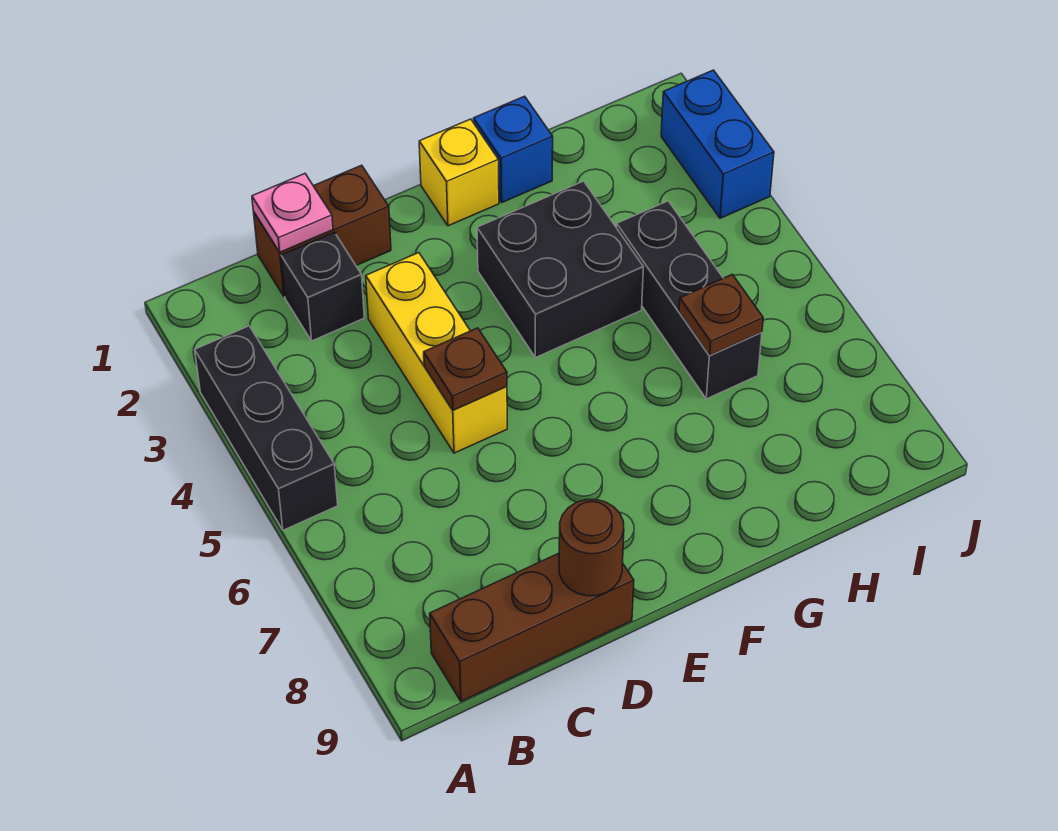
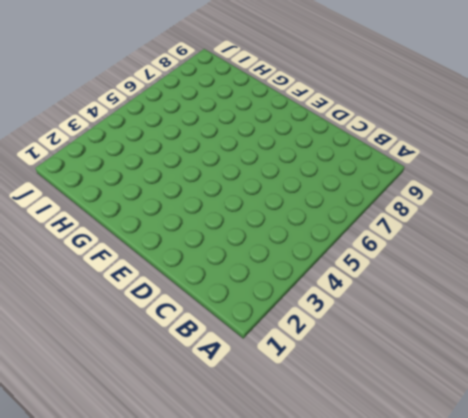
none -> black brick A3:A5 level 1
none -> brown brick B9:D9 level 1
none -> brown brick C1:D1 level 1

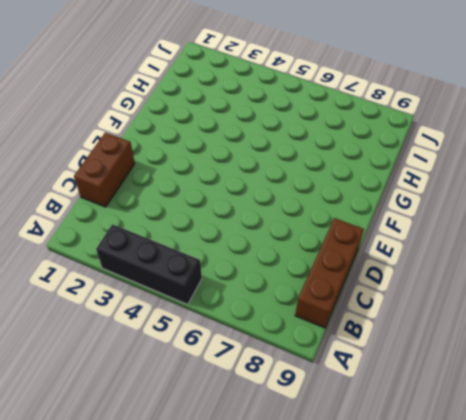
none -> black brick C2 level 1
none -> yellow brick D3:D5 level 1
none -> yellow brick F1 level 1

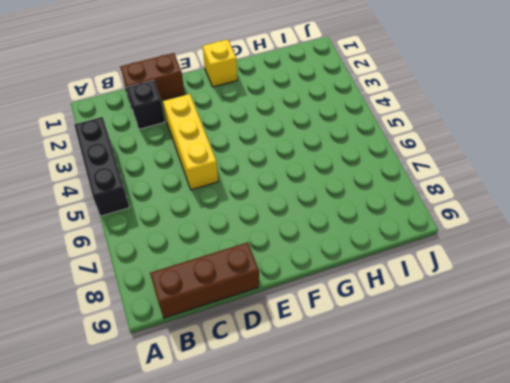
none -> black brick F3:G4 level 1
none -> blue brick G1 level 1
none -> black brick H4:H6 level 1

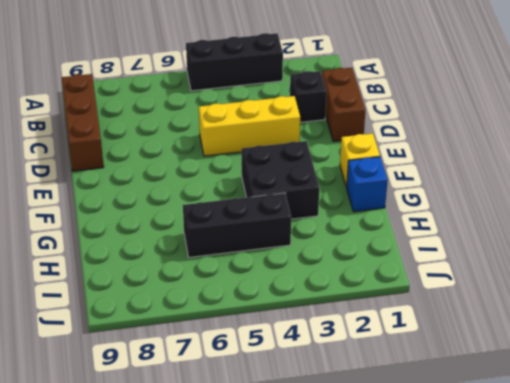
none -> blue brick J2:J3 level 1
none -> pink plate C1 level 2
none -> brown plate D5 level 2

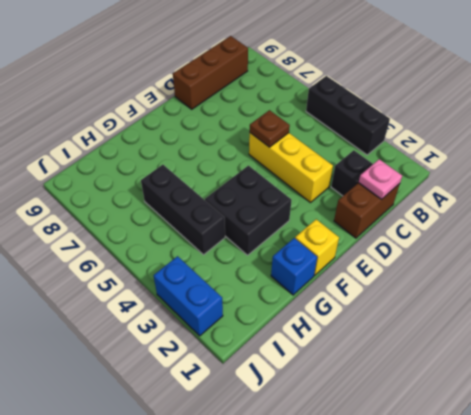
none -> brown round brick D9 level 2
none -> brown plate H6 level 2

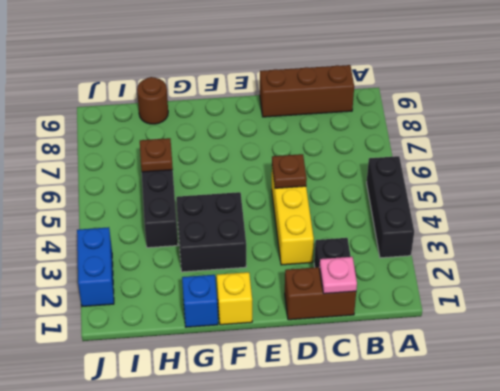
brown round brick H9 level 1 -> brown round brick D9 level 2

